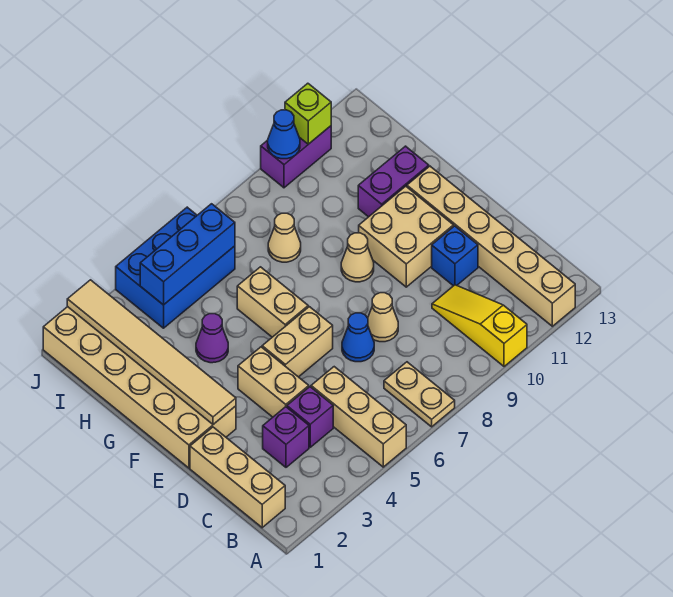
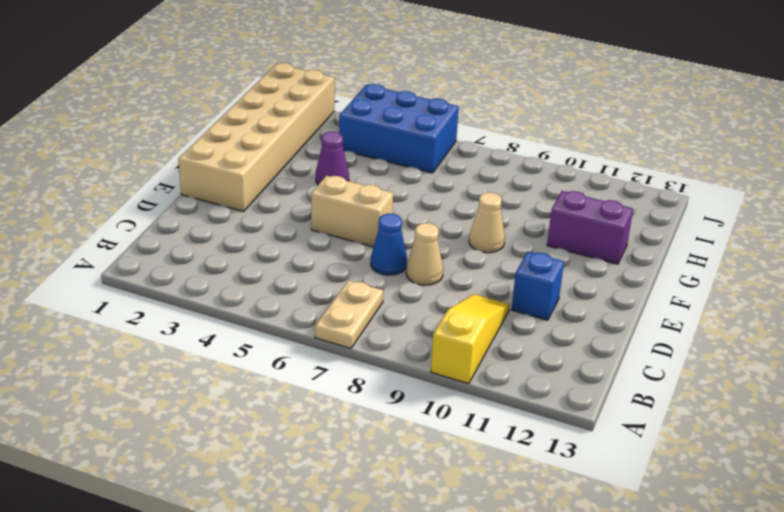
none -> tan brick A5:C5 level 1
none -> tan brick A12:F12 level 1
none -> tan brick B1:D1 level 1

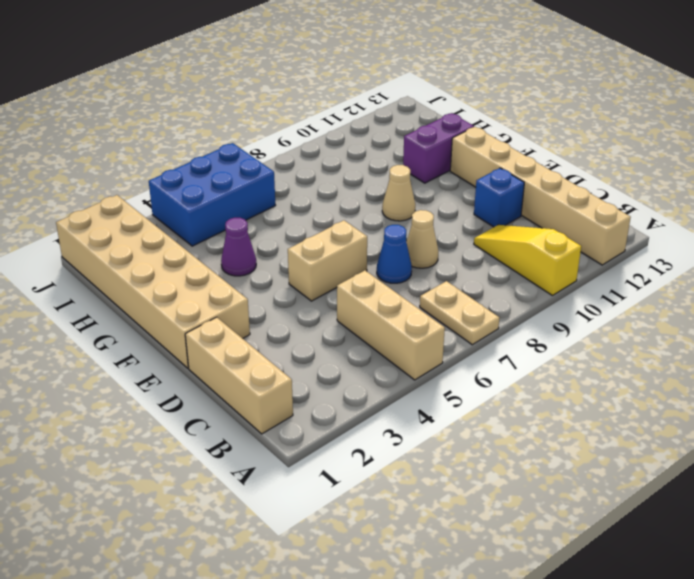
none -> purple brick C3 level 1
none -> purple brick C4 level 1
none -> tan brick D4:E4 level 1

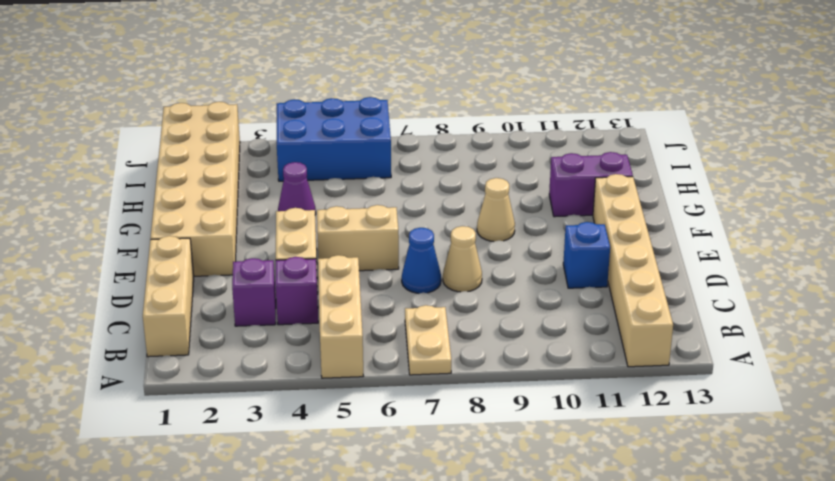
none -> yellow slope A10:C10 level 1 top A
none -> tan brick E10:F11 level 1
none -> tan brick F6:G6 level 1

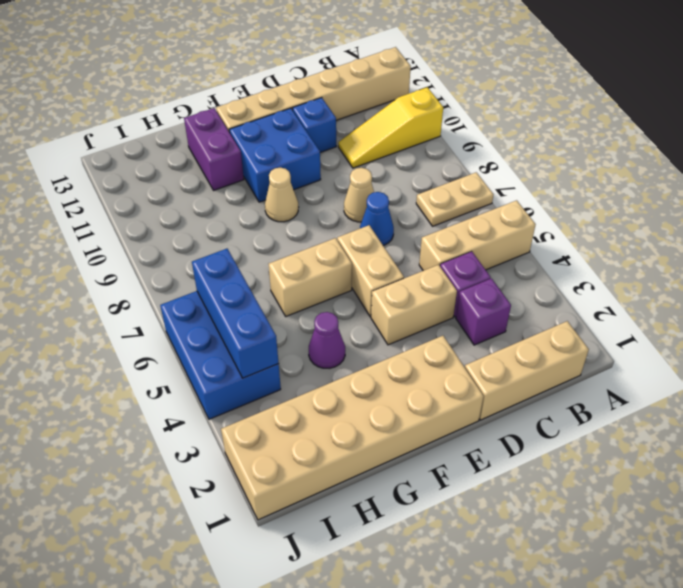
blue brick E10:F11 level 1 -> tan brick E10:F11 level 1
none -> tan cone H8 level 1
none -> purple brick J10:J11 level 1
none -> tan tile E2:J2 level 2

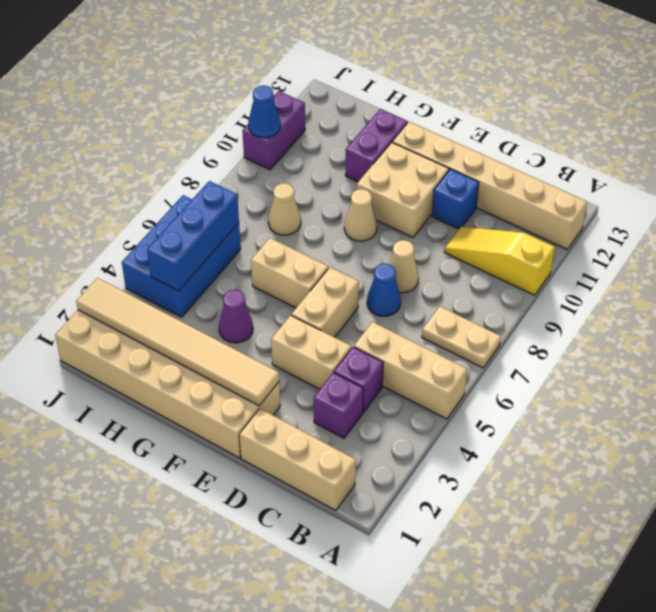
none -> lime brick J11 level 2

